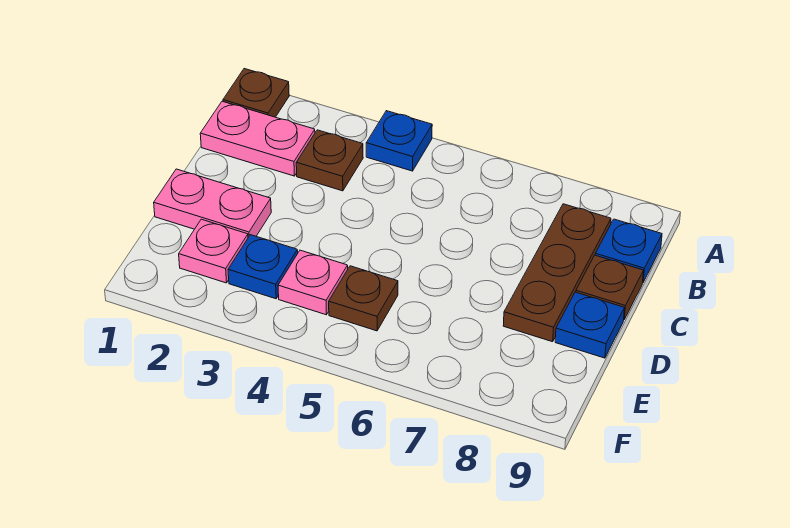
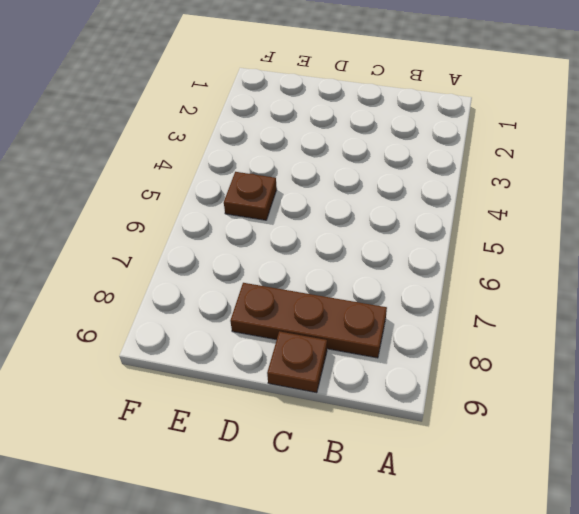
none -> brown plate A1 level 1
none -> blue plate A4 level 1
none -> pink plate B1:B2 level 1

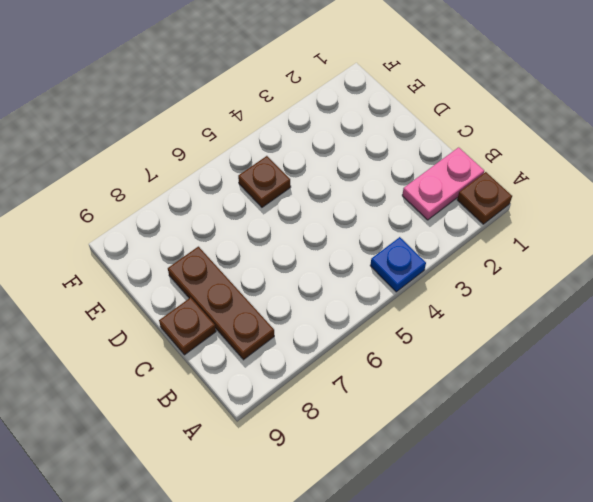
none -> brown plate B3 level 1
none -> blue plate B9 level 1
none -> pink plate D1:D2 level 1

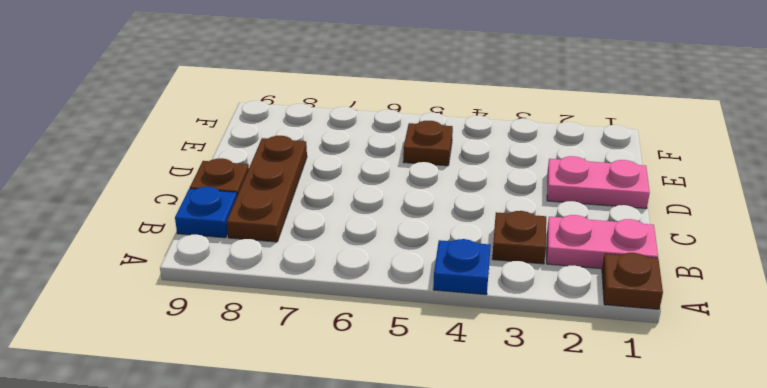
none -> blue plate D9 level 1
none -> pink plate E2 level 1
none -> blue plate E3 level 1

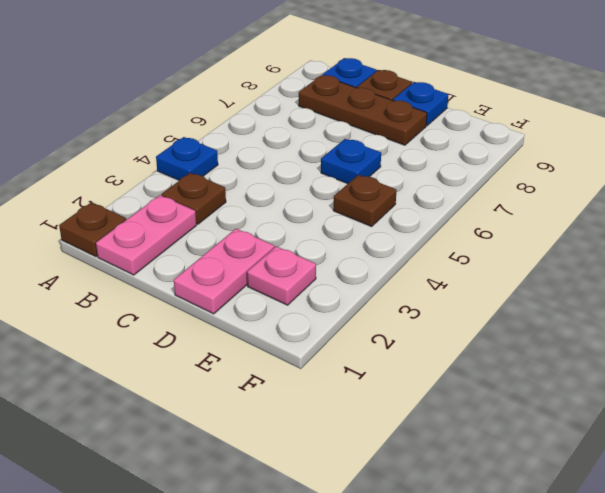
blue plate D6 level 1 -> blue plate E3 level 1
none -> pink plate E4 level 1

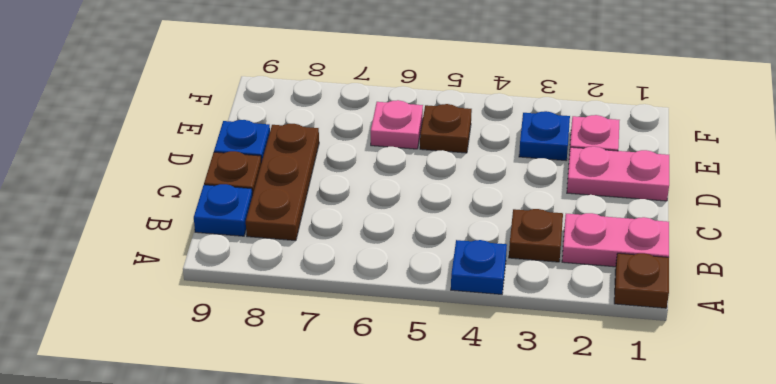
pink plate E6 level 1 -> pink plate E4 level 1

